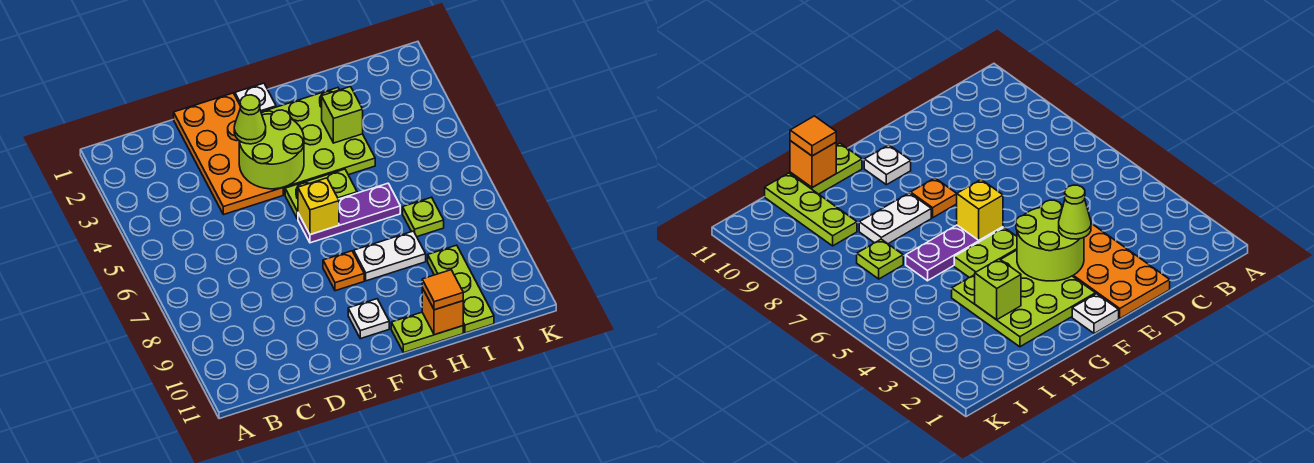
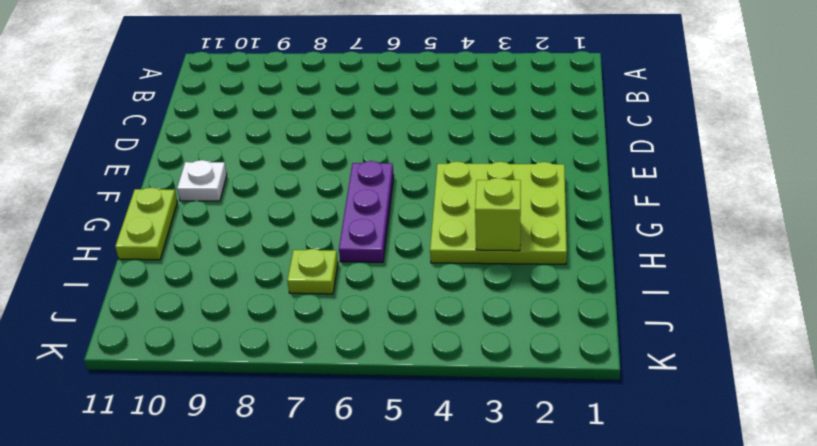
none -> orange plate D1:E4 level 1
none -> white plate F1 level 1
none -> lime plate F5:G5 level 1

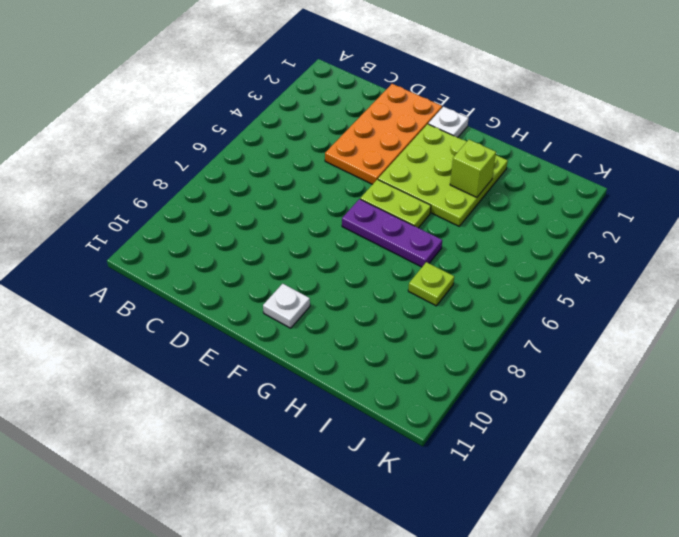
none -> orange plate F8 level 1
none -> white plate G8:H8 level 1
none -> lime plate G11:H11 level 1

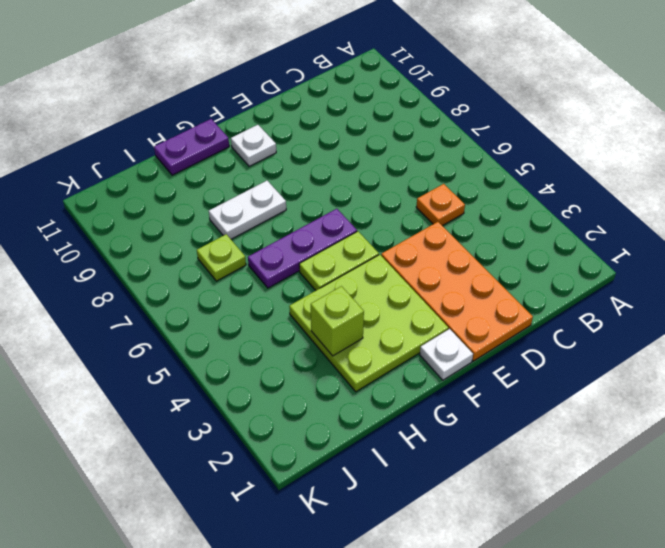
orange plate C5 level 1 -> orange plate F8 level 1
purple plate G11:H11 level 1 -> lime plate G11:H11 level 1
none -> lime plate I9:I11 level 1
none -> lime round brick E3:F4 level 2
none -> yellow brick F6 level 2

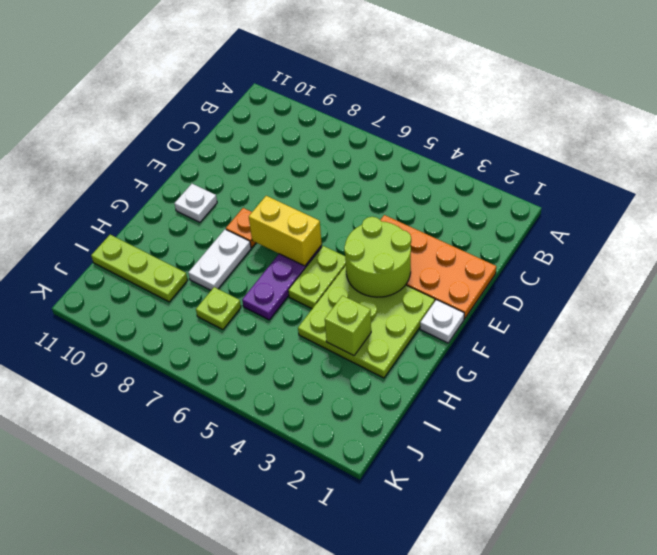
yellow brick F6:F7 level 2 -> yellow brick F6 level 2
none -> lime plate G11:H11 level 1
none -> orange brick H11 level 2
none -> lime cone E3 level 3

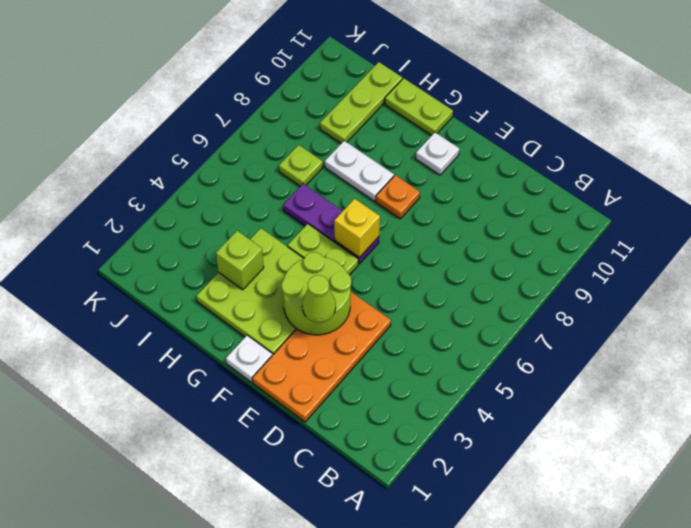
none -> orange brick H11 level 2
none -> orange tile H11 level 3

